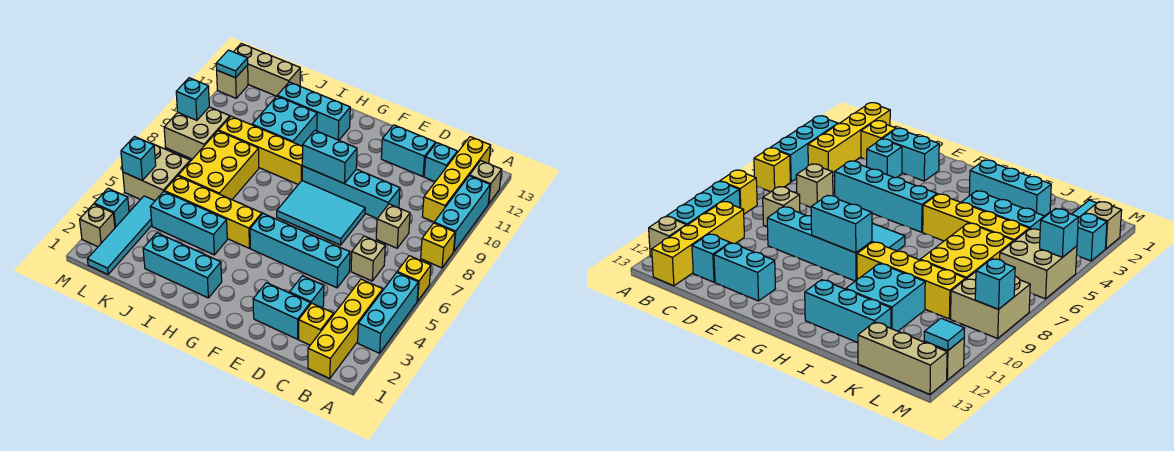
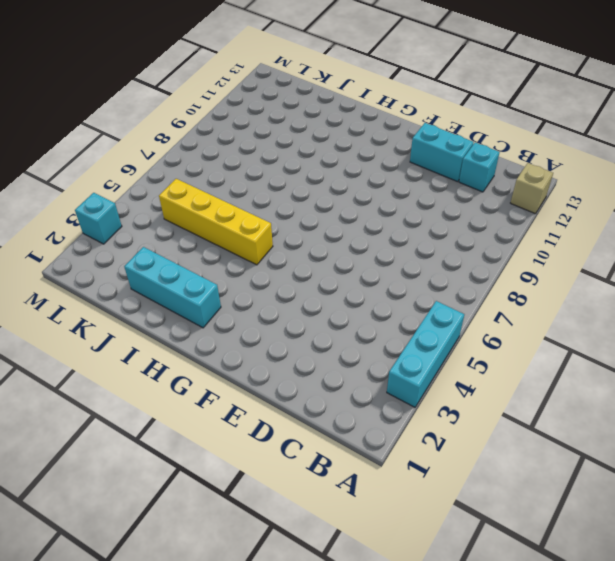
none -> yellow brick A6 level 1
none -> yellow brick A8 level 1
none -> cyan brick A9:A11 level 1
none -> yellow brick B1:B4 level 1

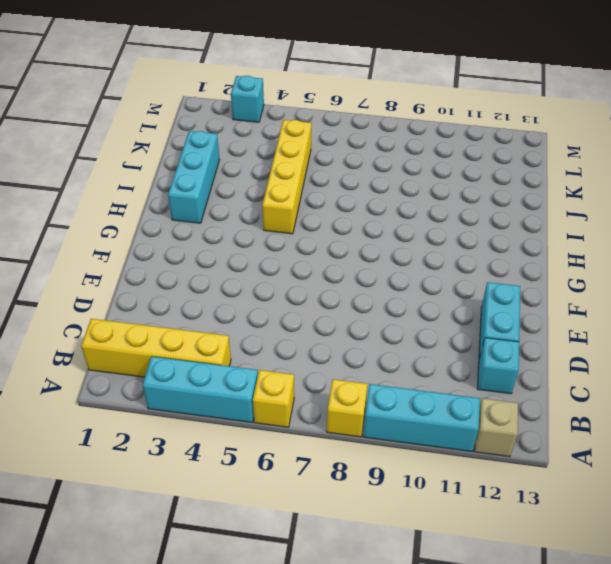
none -> yellow brick B10:B13 level 1
none -> yellow brick C2 level 1
none -> tan brick C6 level 1
none -> tan brick C8 level 1

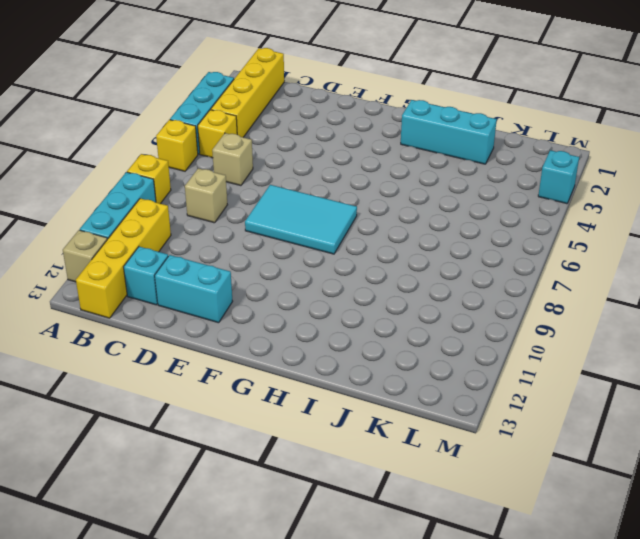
yellow brick B5 level 1 -> yellow brick C2 level 1
none -> cyan brick D2:E2 level 1
none -> cyan brick D3 level 1
none -> cyan brick D5:G5 level 1
none -> cyan brick D9:G9 level 1

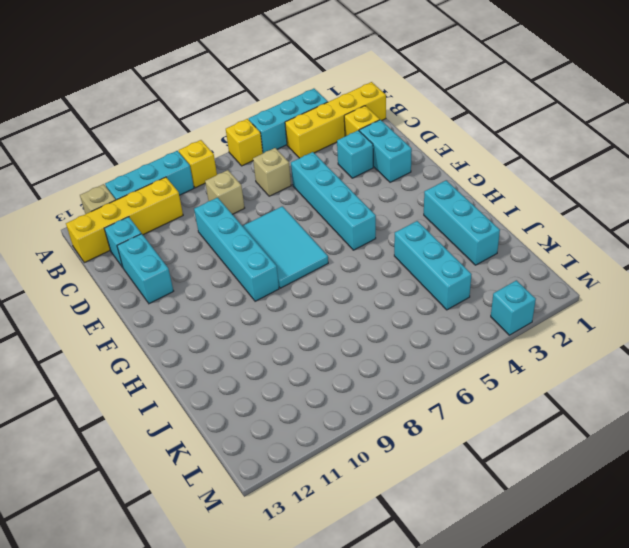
none -> yellow brick H5:K5 level 1
none -> yellow brick H9:K9 level 1
none -> cyan brick H12:J12 level 1
none -> cyan brick I10:J11 level 1

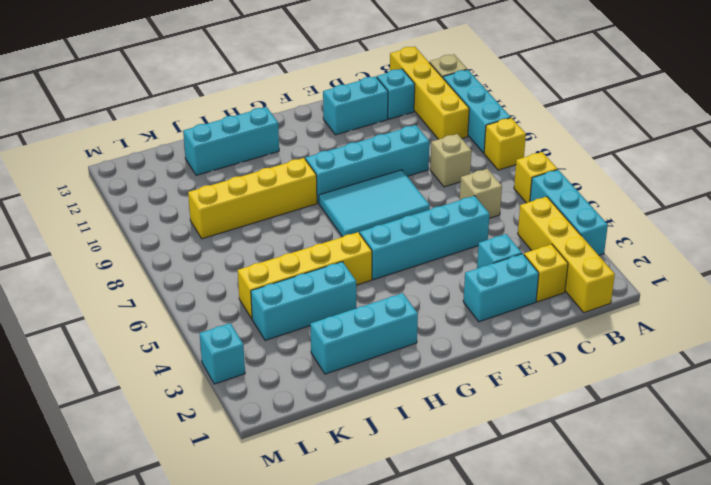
none -> cyan brick I10:J11 level 1
none -> yellow brick J6:K8 level 1
none -> tan brick K13:M13 level 1
none -> cyan tile L1:L4 level 1

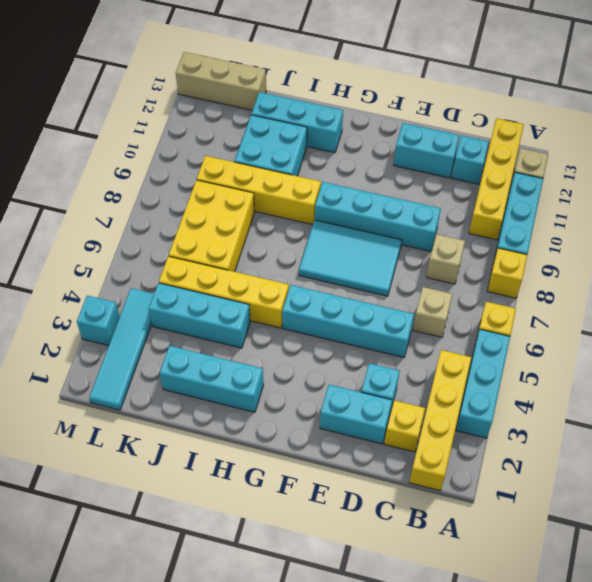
none -> tan brick L5:M6 level 1
none -> tan brick L8:M9 level 1
none -> tan brick M2 level 1
none -> tan brick M12 level 1

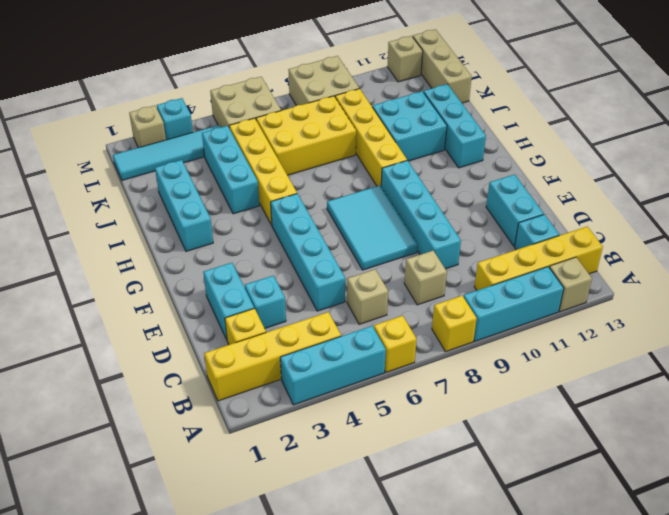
none -> cyan brick F9:G9 level 2
none -> cyan brick M5 level 2
none -> cyan brick M9 level 2
none -> cyan tile M12 level 2

